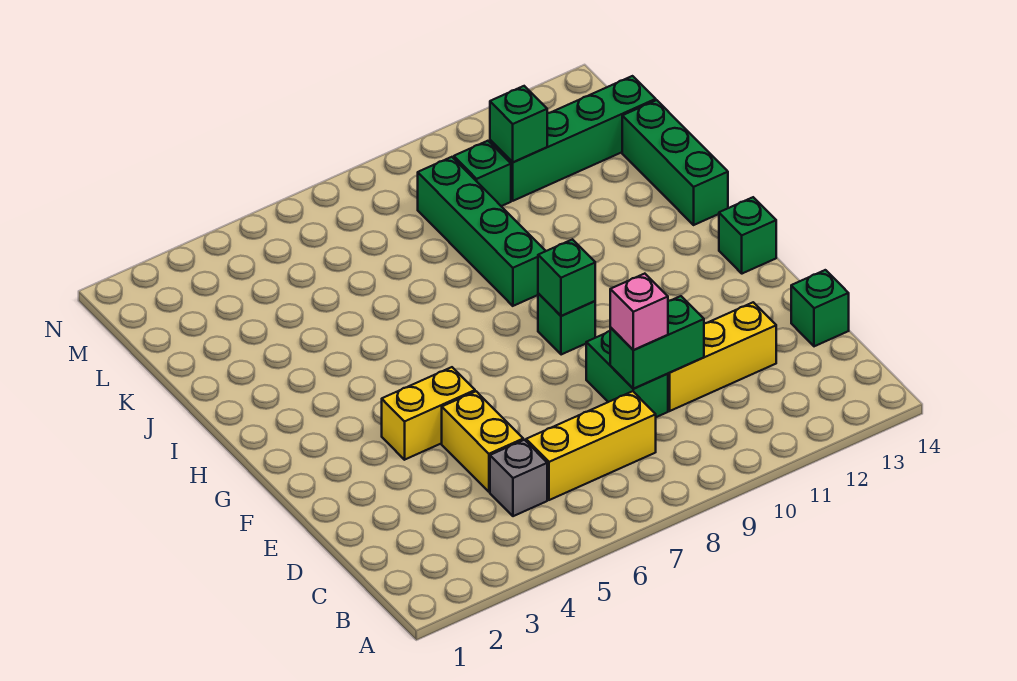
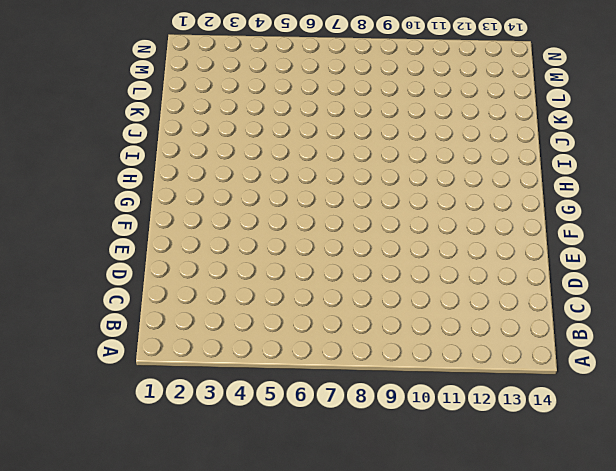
none -> grey brick C5 level 1
none -> yellow brick C6:C8 level 1
none -> yellow brick D5:E5 level 1

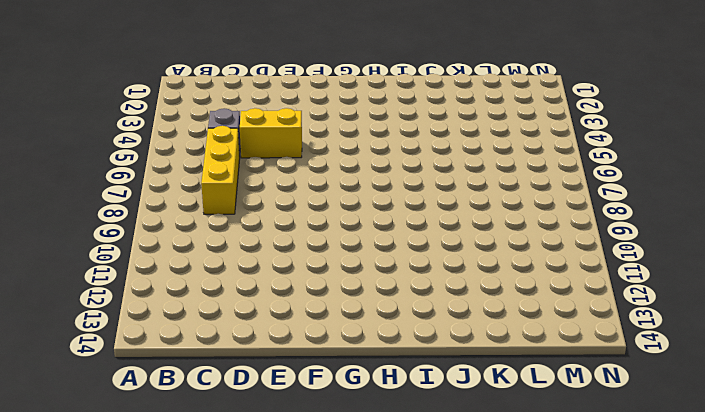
none -> green brick D9:E9 level 1
none -> yellow brick D10:D12 level 1
none -> green brick D14 level 1

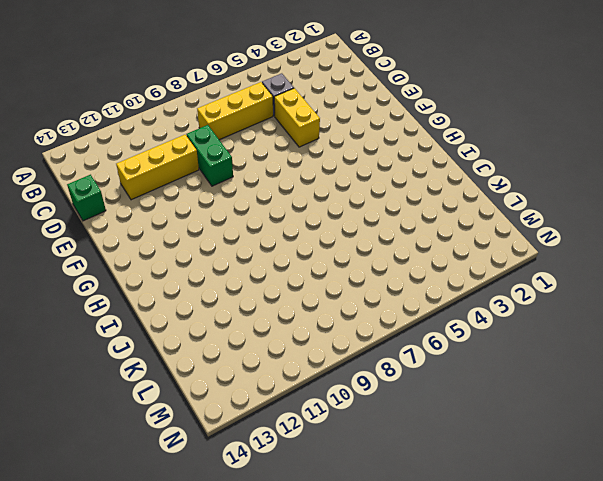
none -> yellow brick F4:F5 level 1
none -> green brick G9 level 1
none -> green brick G14 level 1

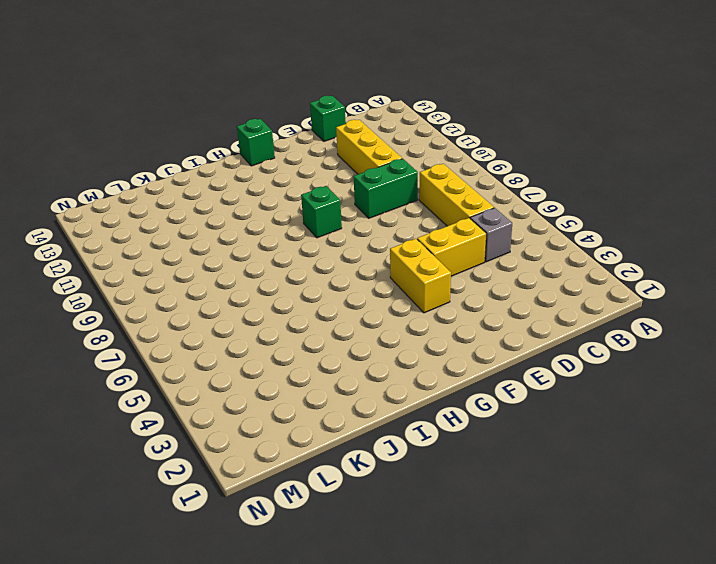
none -> green brick I9:L9 level 1
none -> green brick I14:K14 level 1
none -> green brick L10 level 1

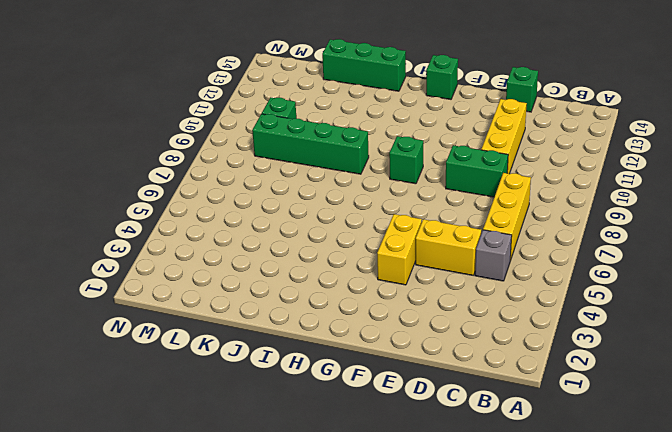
none -> green brick L11:L14 level 1
none -> green brick D9:D10 level 2
none -> green brick G9 level 2

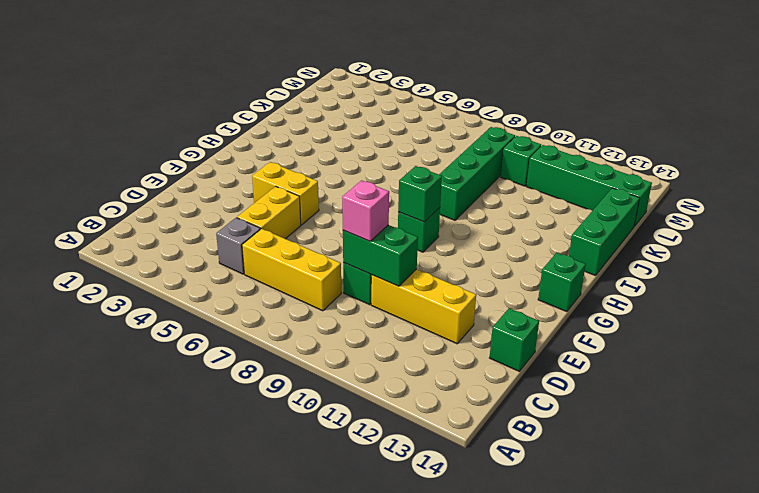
none -> green brick L11 level 2

